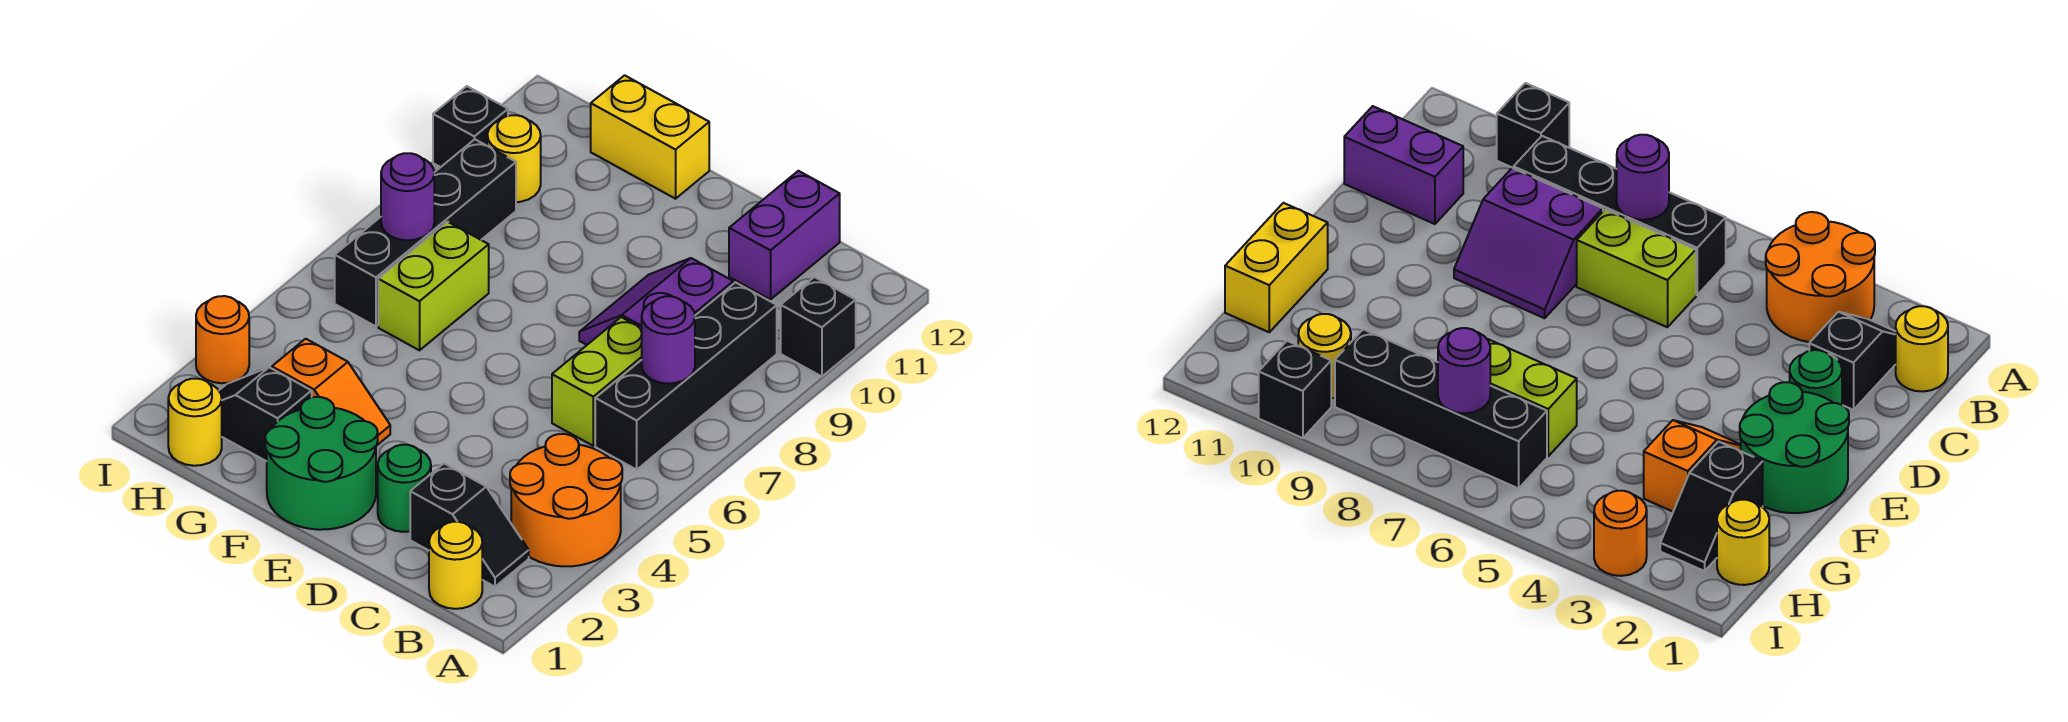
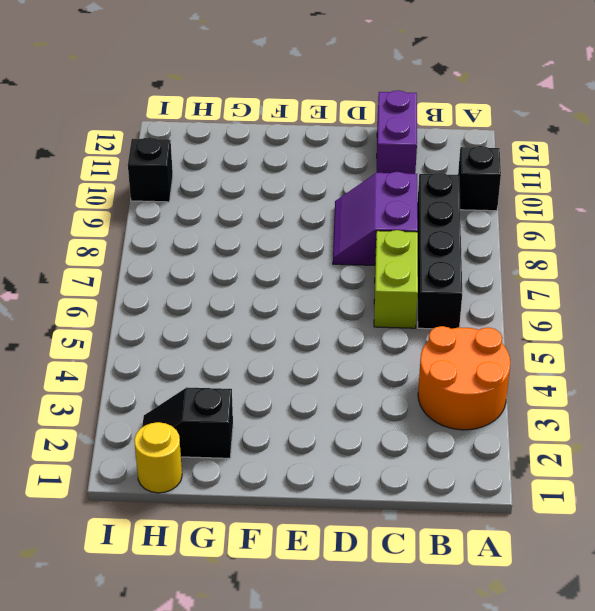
none -> yellow round brick B1 level 1
none -> black slope B2:C2 level 1 top C
none -> green round brick D2 level 1

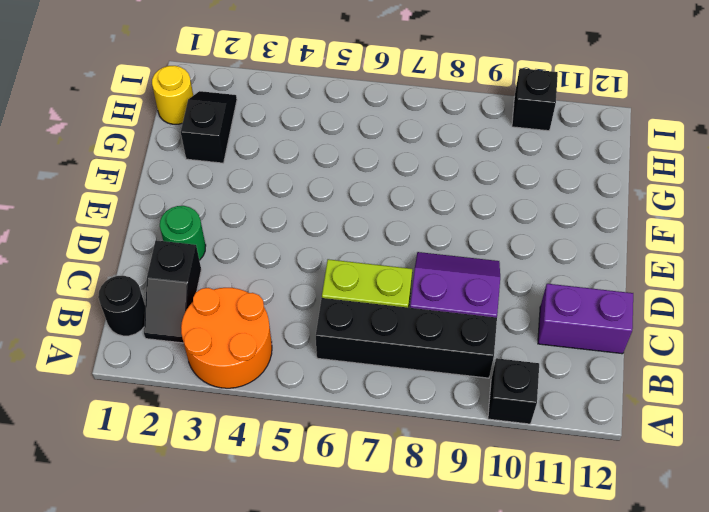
black round brick B1 level 1 -> yellow round brick B1 level 1
none -> green round brick E1:F2 level 1
none -> orange slope F3:G3 level 1 top G
none -> yellow brick F12:G12 level 1

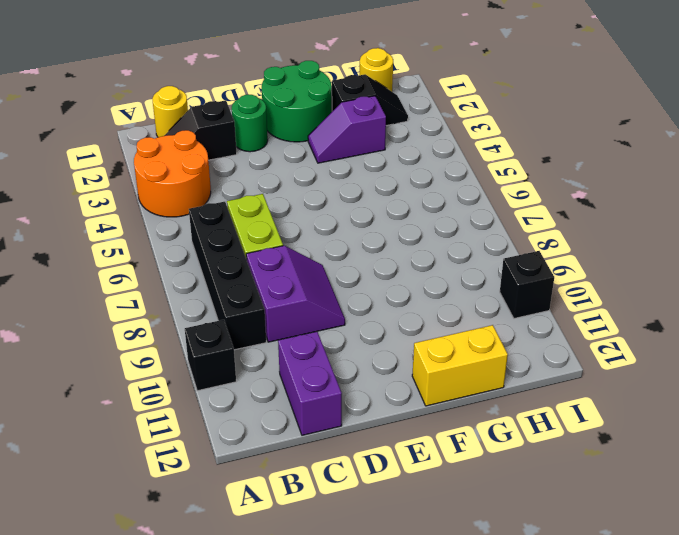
purple slope F3:G3 level 1 top G -> orange slope F3:G3 level 1 top G
none -> lime brick G6:G7 level 1
none -> black brick H6:H9 level 1
none -> yellow round brick H10 level 1

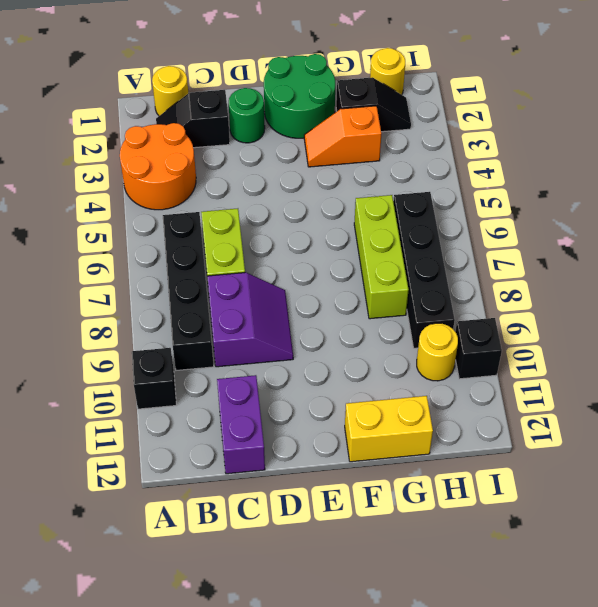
lime brick G6:G8 level 1 -> lime brick G6:G7 level 1
none -> orange round brick I3 level 1
none -> purple round brick B7 level 2
none -> purple round brick H7 level 2

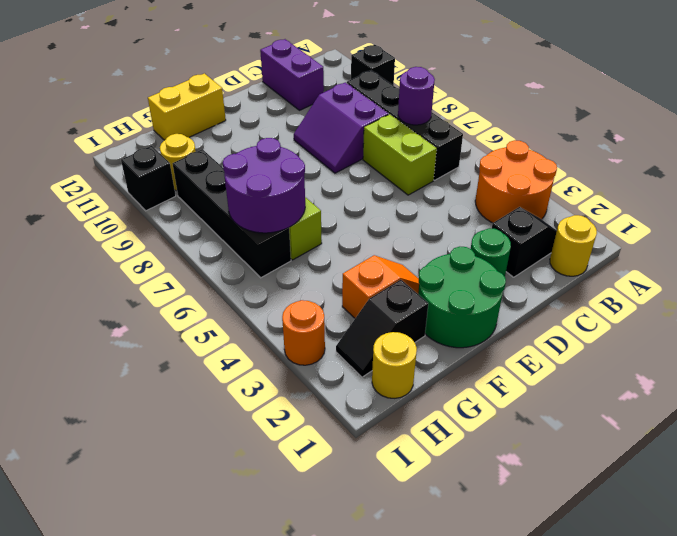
purple round brick G6:H7 level 2 -> purple round brick H7 level 2

